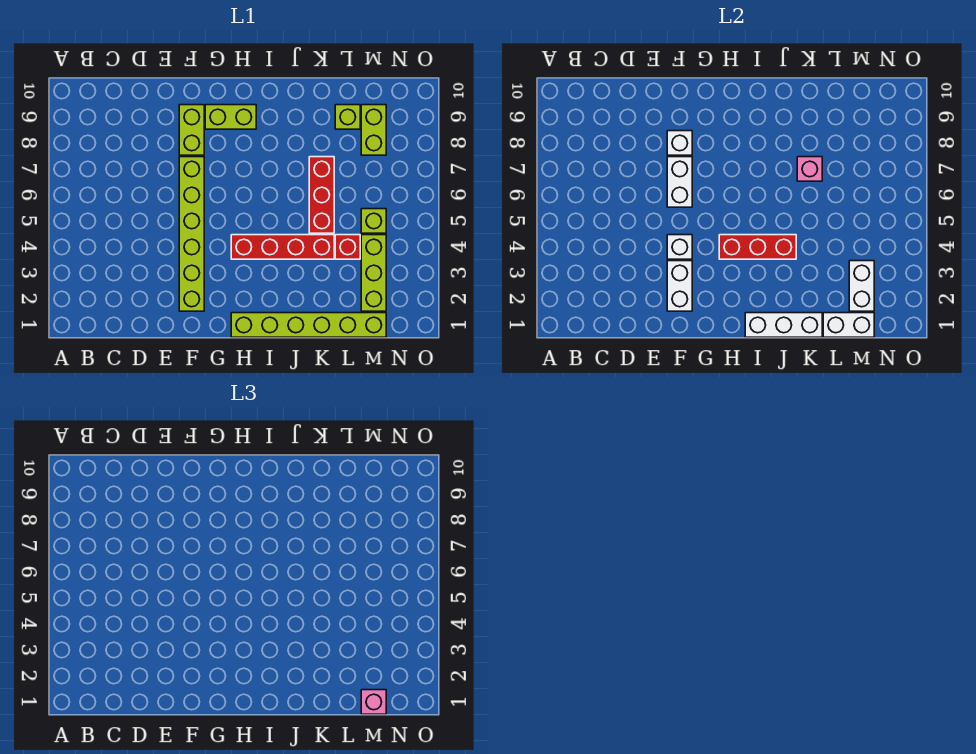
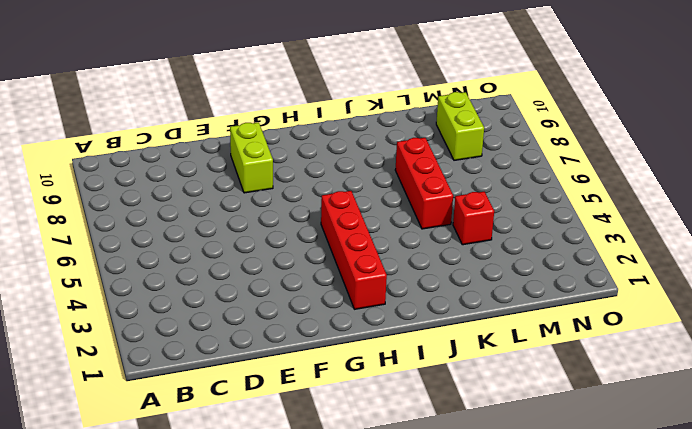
red brick H2:H5 level 1 -> red brick H4:K4 level 1
none -> lime brick F2:F7 level 1
none -> lime brick G9:H9 level 1
none -> lime brick H1:M1 level 1

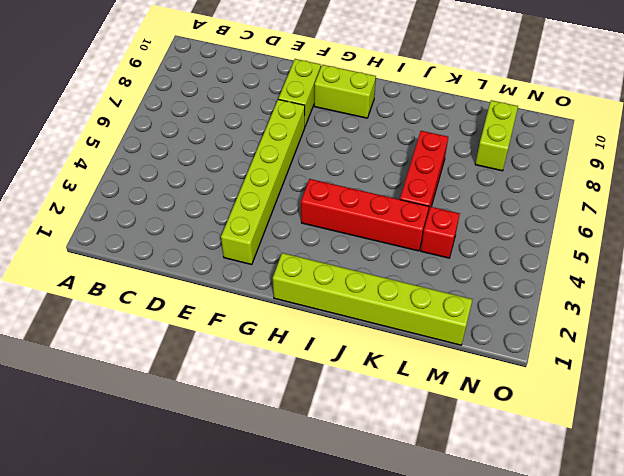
none -> lime brick L9 level 1
none -> lime brick M2:M4 level 1
none -> lime brick M5 level 1

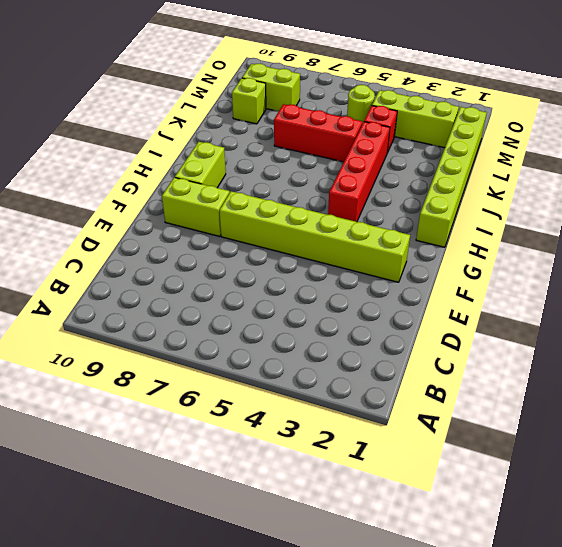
lime round brick M5 level 1 -> lime brick M5 level 1
none -> white brick F2:F3 level 2
none -> white brick F4 level 2
none -> white brick F6:F7 level 2

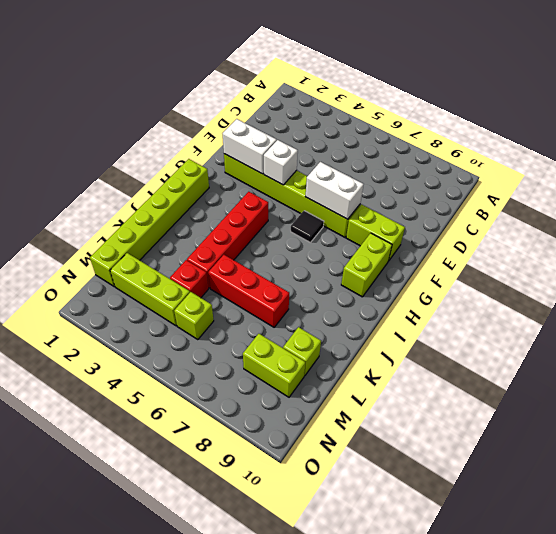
black tile G6 level 1 -> none
none -> white brick F8 level 2
none -> red brick H4:J4 level 2
none -> white brick I1:K1 level 2

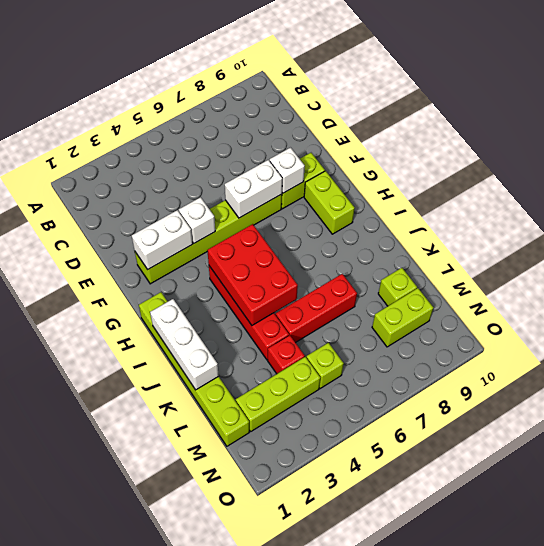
red brick H4:J5 level 2 -> red brick H4:J4 level 2
none -> pink brick K7 level 2
none -> white brick L1:M1 level 2
none -> white brick M2:M3 level 2

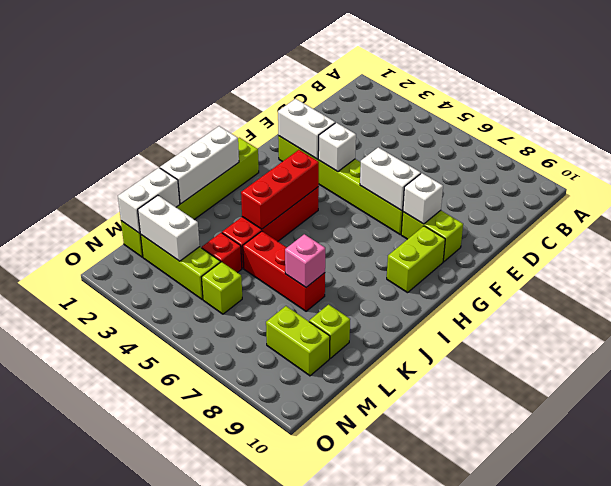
none -> pink brick M1 level 3

